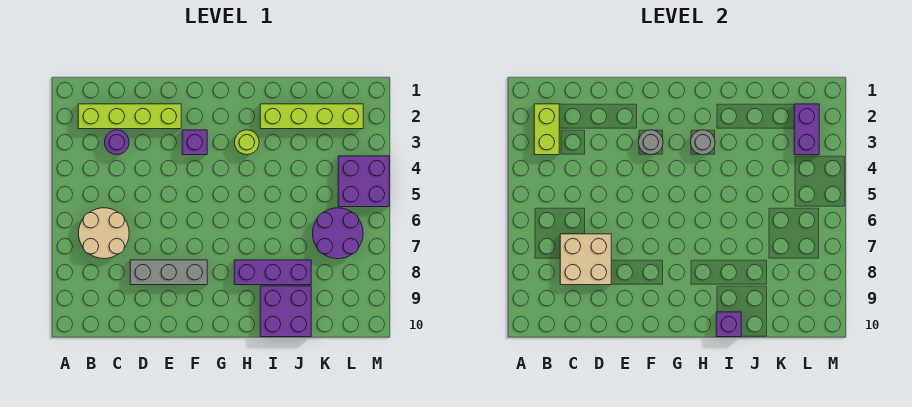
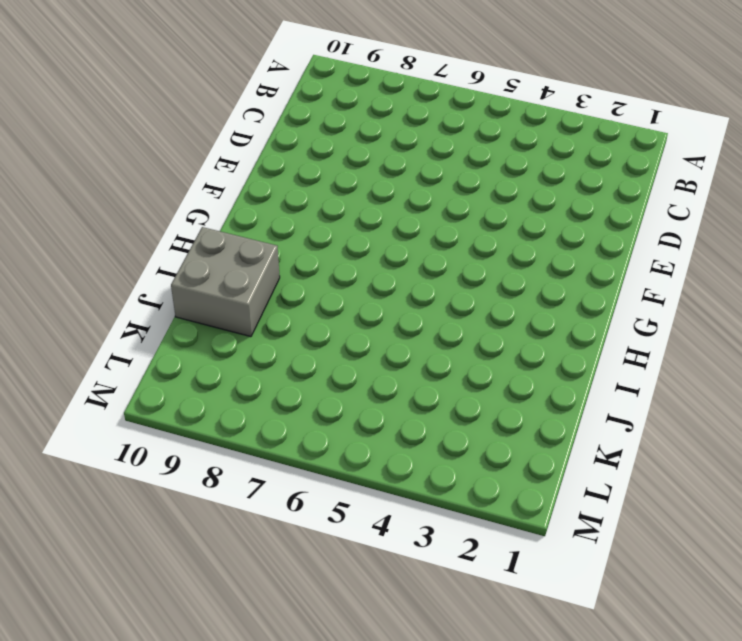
grey brick I9:J10 level 1 -> purple brick I9:J10 level 1
none -> lime brick B2:E2 level 1
none -> tan round brick B6:C7 level 1
none -> purple round brick C3 level 1

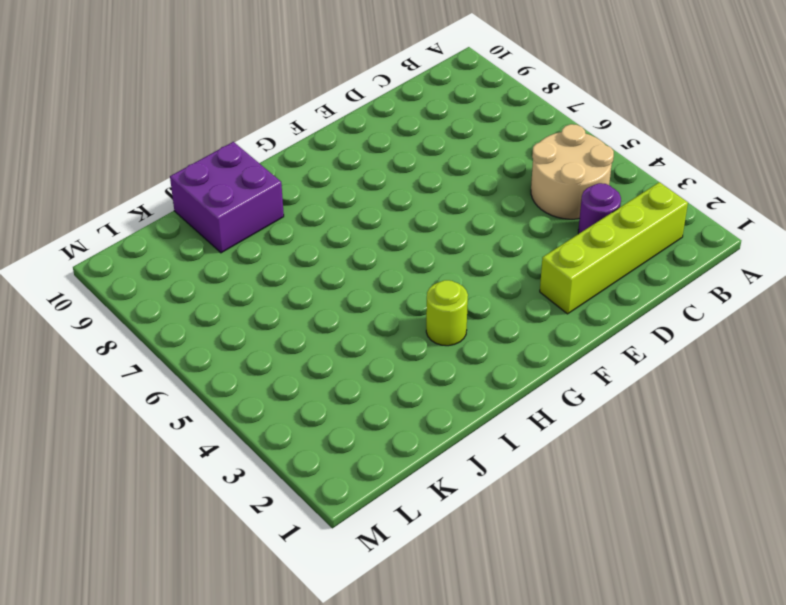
tan round brick B4:C5 level 1 -> tan round brick B6:C7 level 1
none -> grey brick D8:F8 level 1
none -> purple brick F3 level 1
none -> purple brick H8:J8 level 1

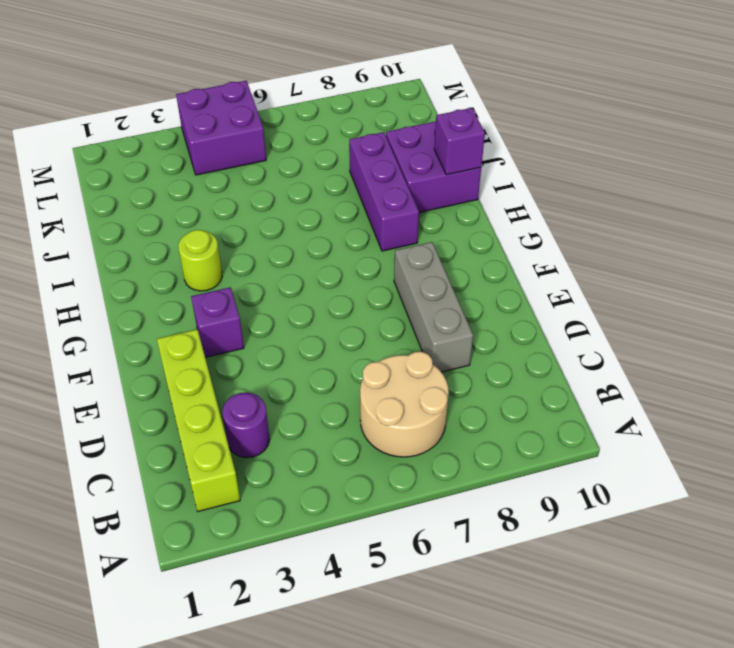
none -> lime brick I2:L2 level 1
none -> purple round brick K6:L7 level 1
none -> lime brick B2:B3 level 2

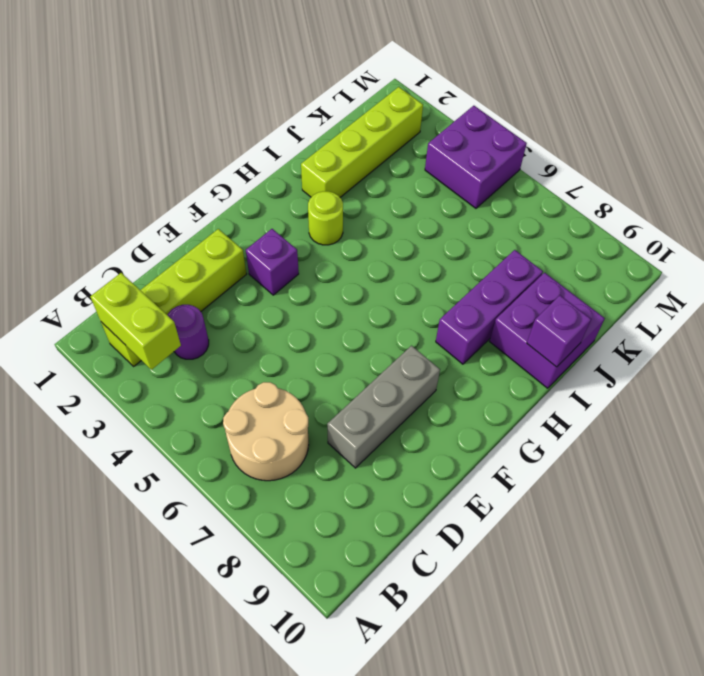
none -> purple round brick K6:L7 level 1
none -> tan brick C7:D8 level 2
none -> grey round brick F3 level 2

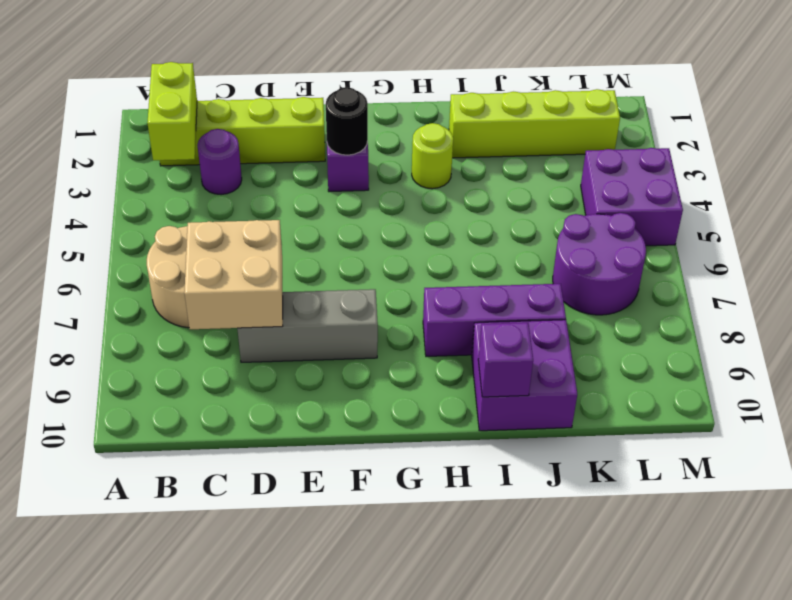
black round brick F3 level 2 -> grey round brick F3 level 2
none -> grey round brick H3 level 2
none -> purple brick L2:L3 level 2

